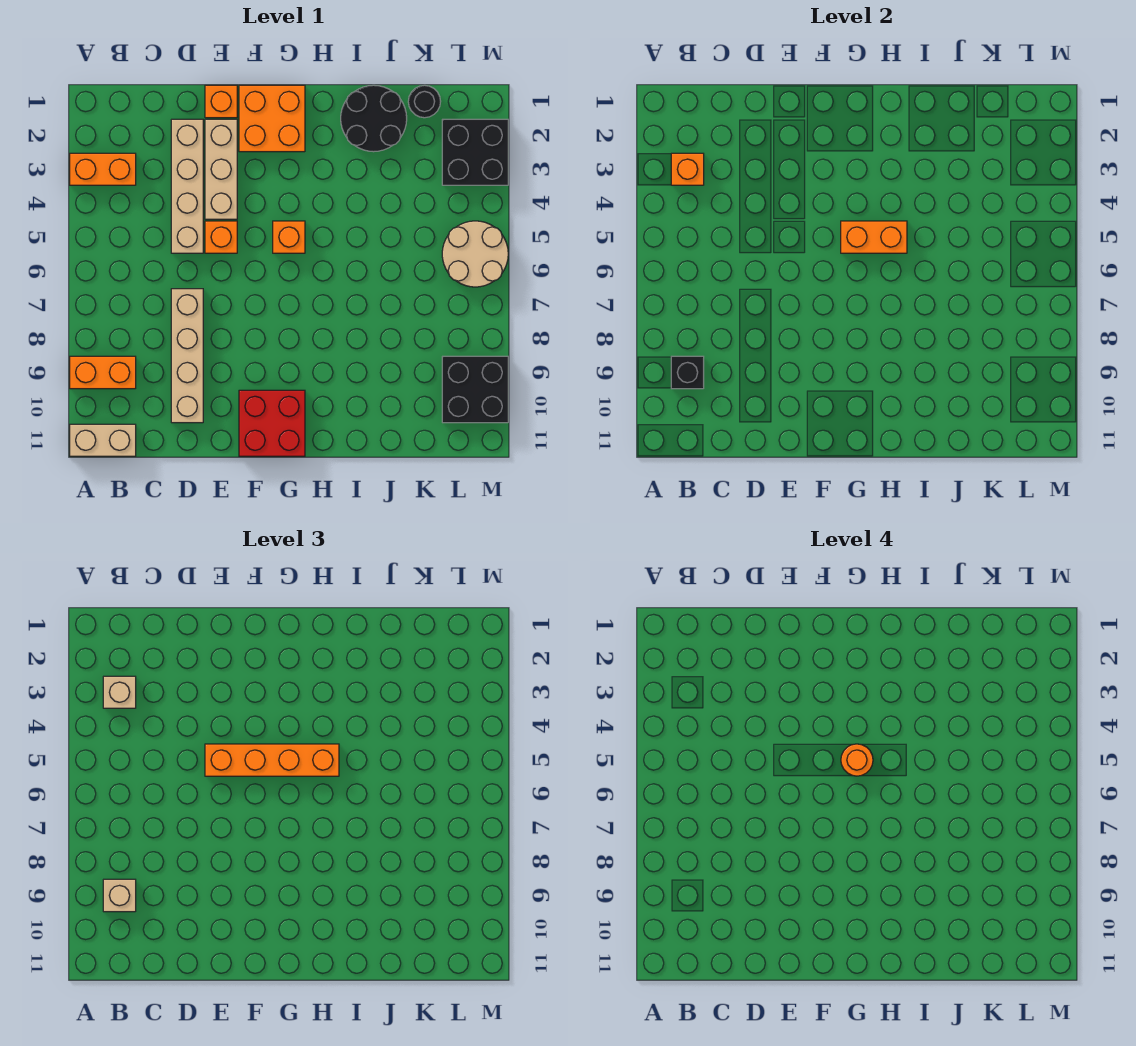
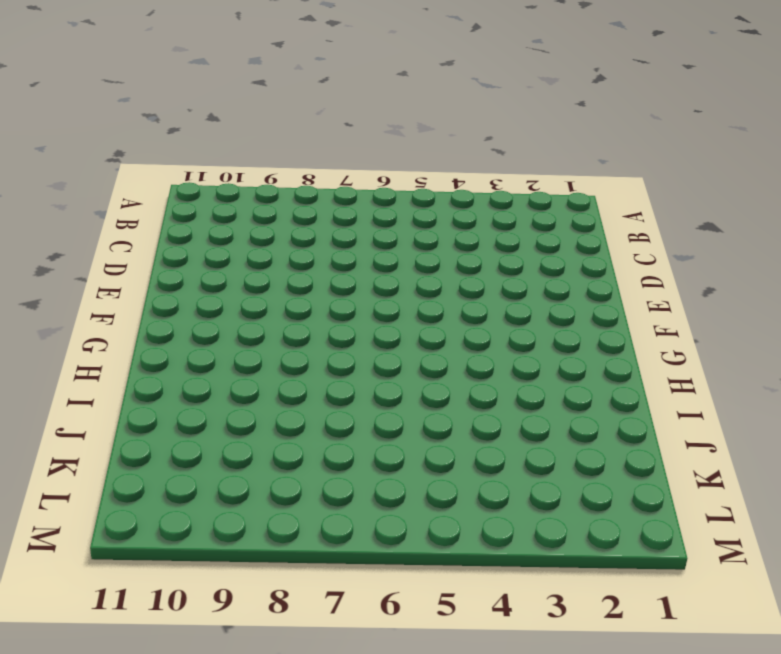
none -> orange brick A3:B3 level 1
none -> orange brick A9:B9 level 1
none -> tan brick A11:B11 level 1

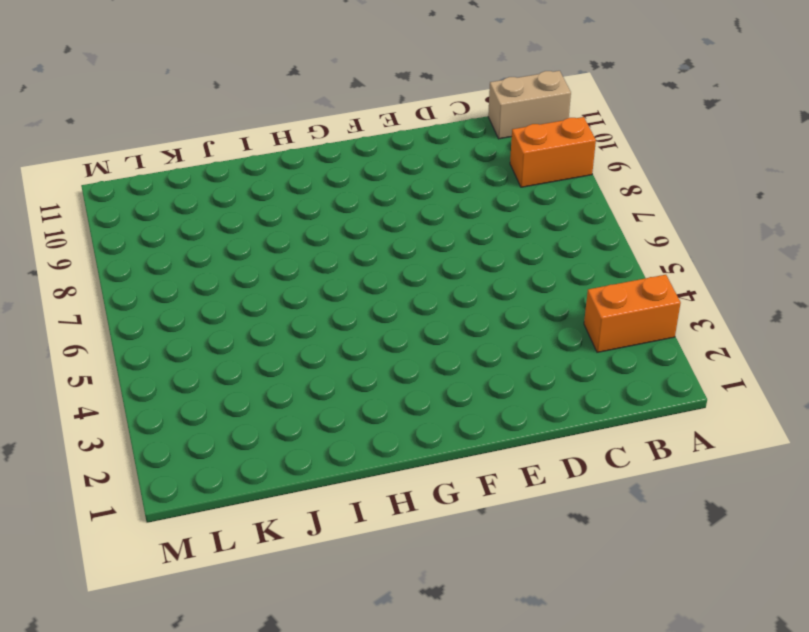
none -> tan brick D2:D5 level 1
none -> tan brick D7:D10 level 1
none -> orange brick E1 level 1

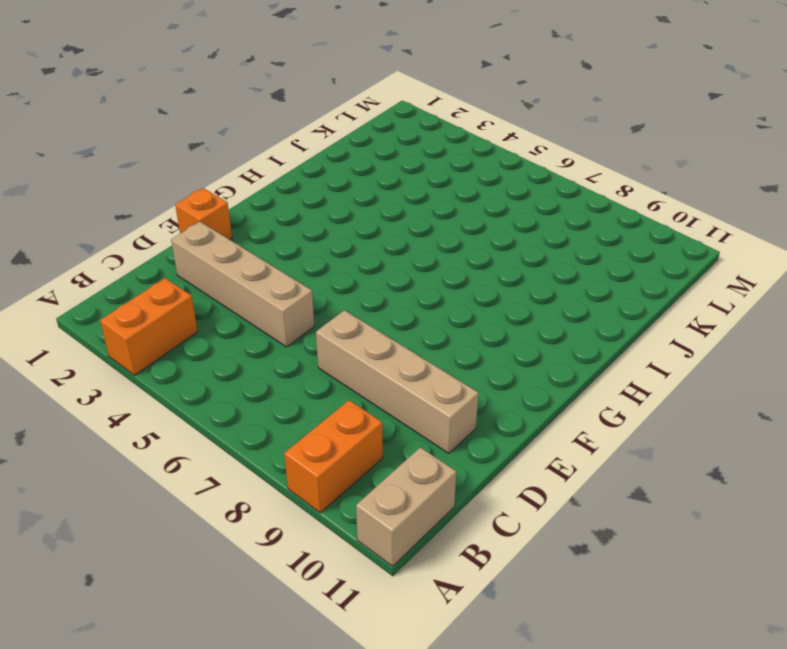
none -> tan brick E2:E4 level 1
none -> orange brick E5 level 1
none -> orange brick F1:G2 level 1

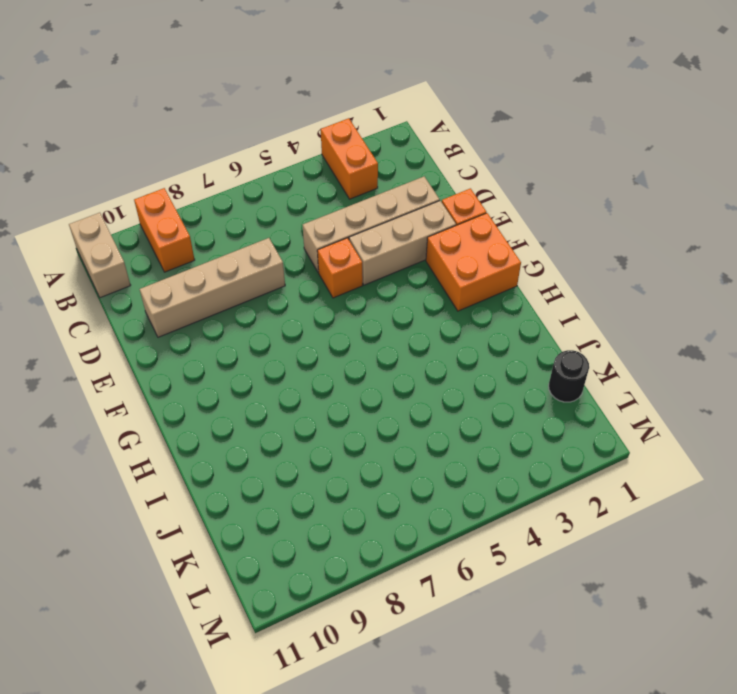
none -> red brick F10:G11 level 1
none -> orange brick G5 level 1
none -> black round brick I1:J2 level 1

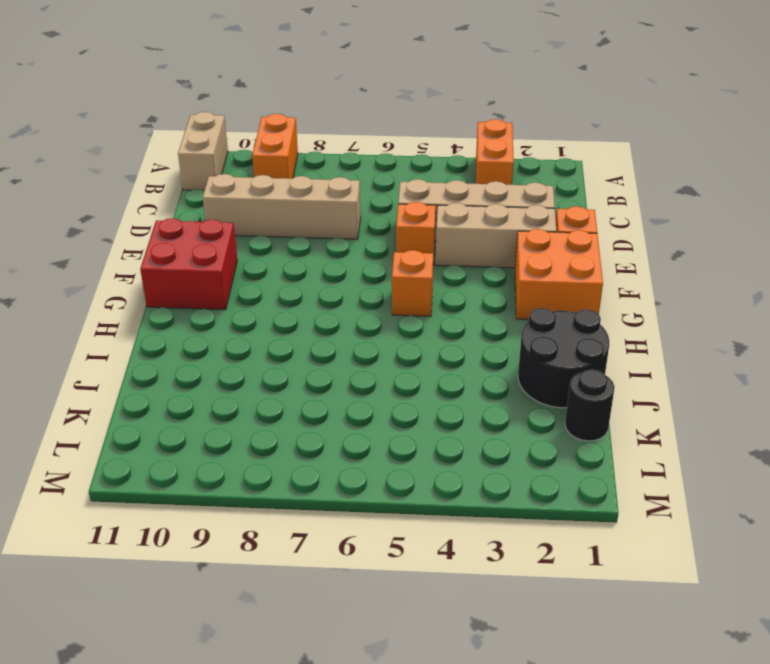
none -> black brick L2:M3 level 1
none -> tan round brick L5:M6 level 1
none -> black brick L9:M10 level 1

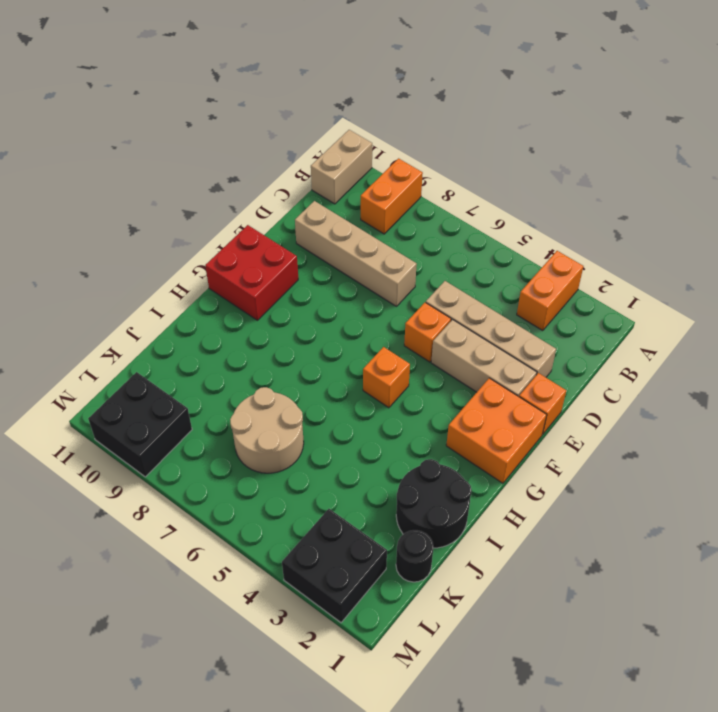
tan round brick J6:K7 level 1 -> tan round brick L5:M6 level 1
none -> orange brick B3 level 2
none -> black brick B9 level 2
none -> orange brick G5:H5 level 2

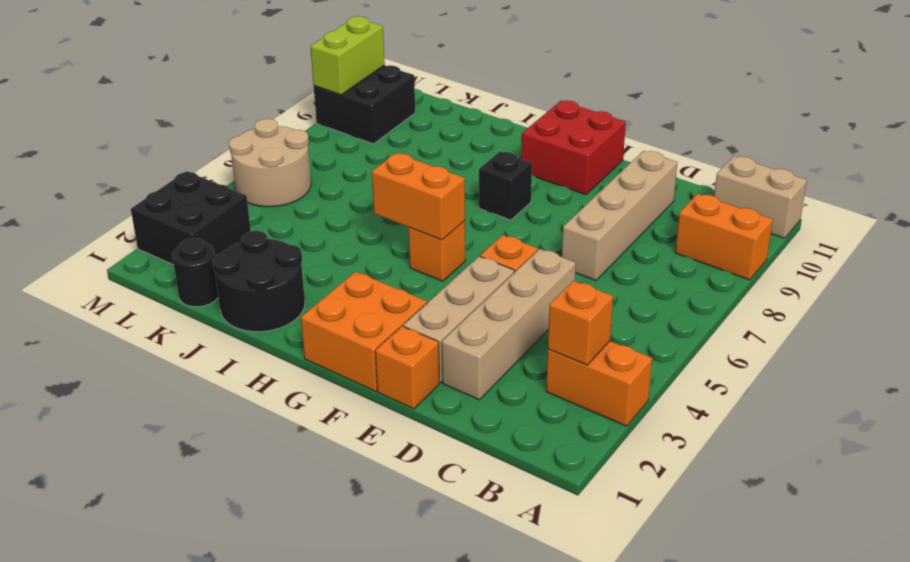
black brick G8 level 1 -> black brick B9 level 2
lime brick M9:M10 level 2 -> none
none -> tan brick B3 level 3
none -> tan brick B9 level 3
none -> orange brick E5:H5 level 3

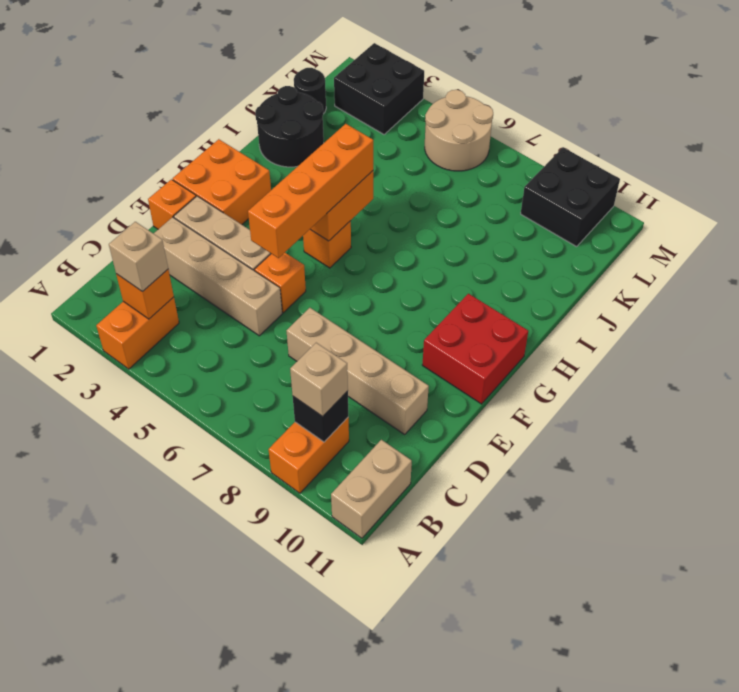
none -> orange round brick G5 level 4

